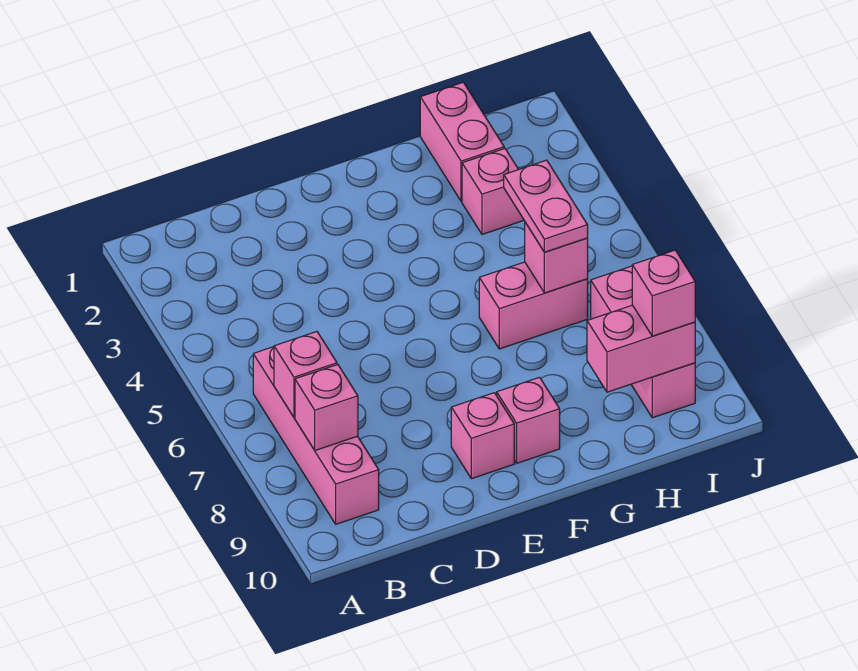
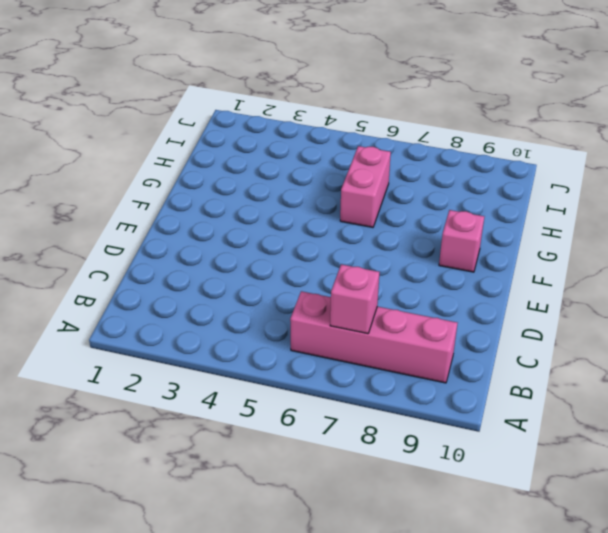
none -> pink brick E9 level 1
none -> pink brick H1:H2 level 1
none -> pink brick H3 level 1

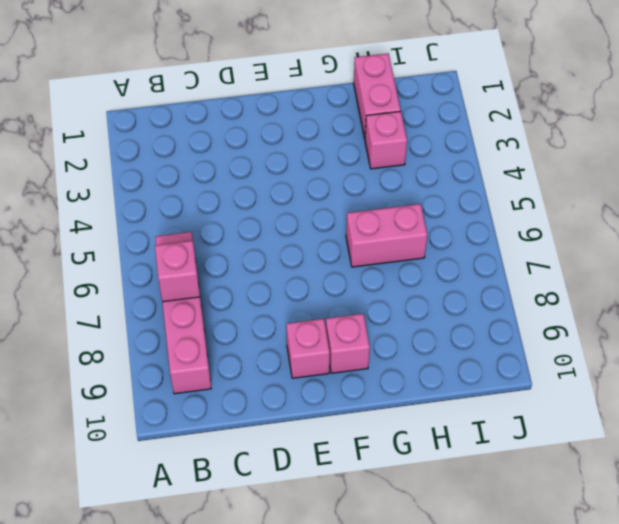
none -> pink brick I7:I9 level 1
none -> pink brick B8 level 2
none -> pink brick H6 level 2

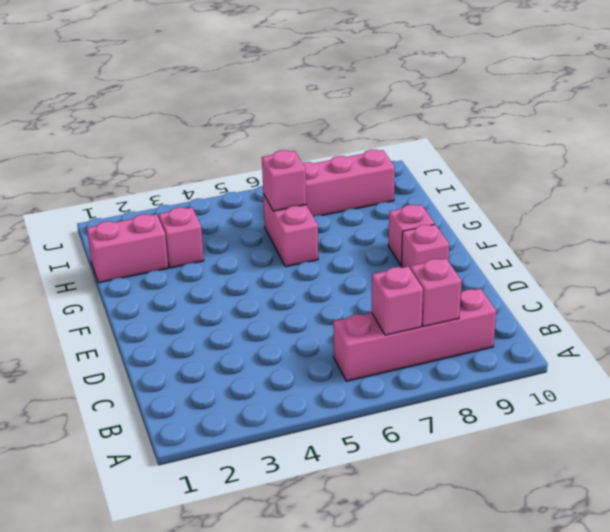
none -> pink brick H9:I9 level 2
none -> pink plate H5:H6 level 3
none -> pink brick I9 level 3

